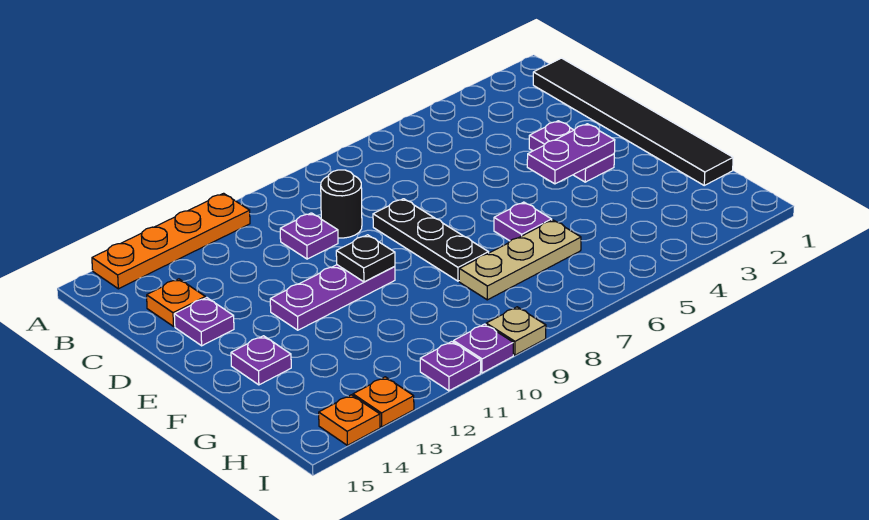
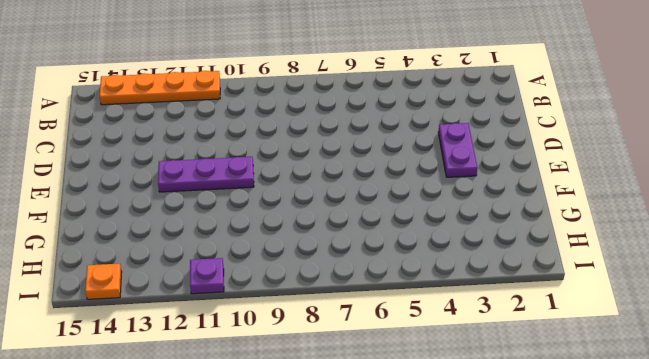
none -> black tile B1:G1 level 1
none -> black round brick C9 level 1
none -> purple plate C10 level 1

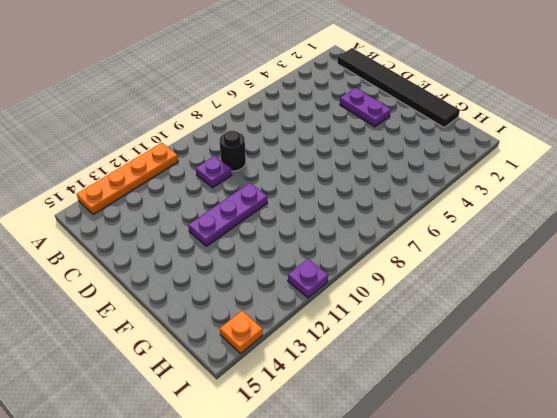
none -> orange plate C14 level 1
none -> black plate D8:F8 level 1
none -> purple plate D14 level 1

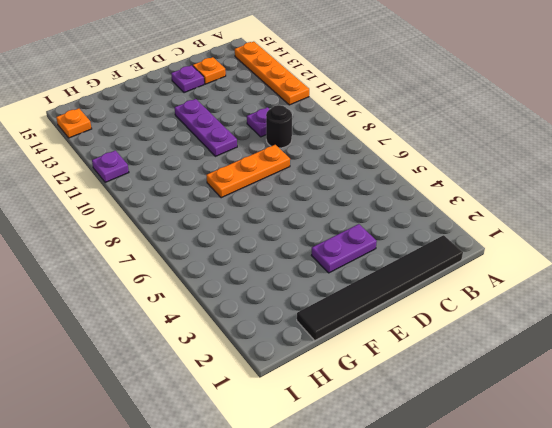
orange plate D8:F8 level 1 -> black plate D8:F8 level 1
none -> purple plate F6 level 1
none -> purple plate F14 level 1
none -> tan plate G6:G8 level 1

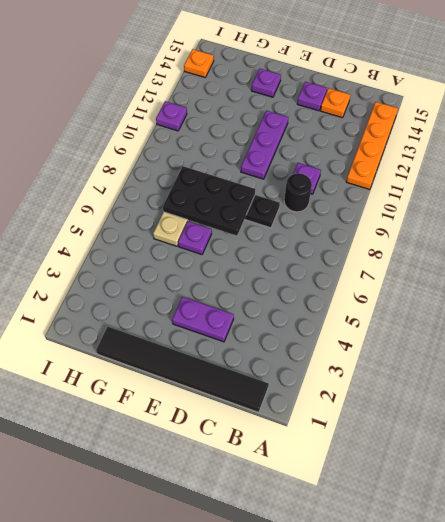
black plate E7:G8 level 2 -> none
none -> tan plate I9 level 1
none -> purple plate I10 level 1
none -> orange plate I13 level 1

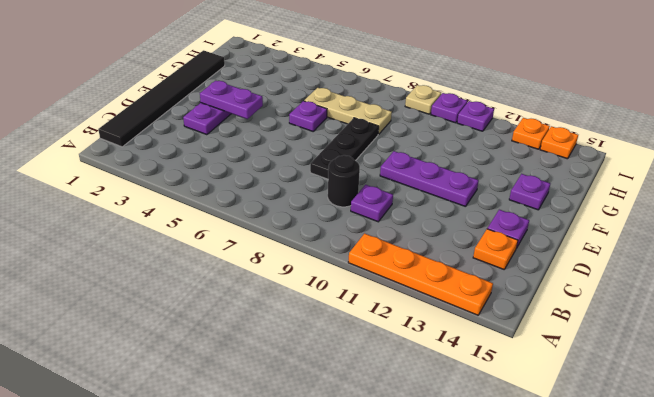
none -> black plate E10 level 2

